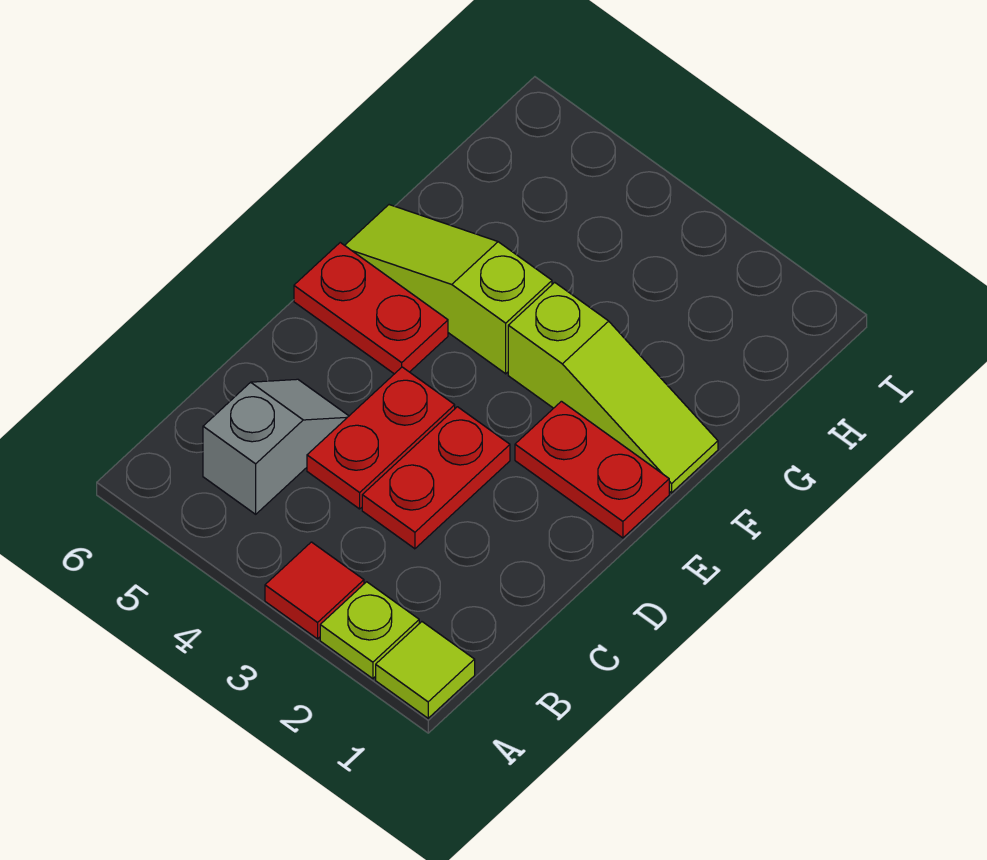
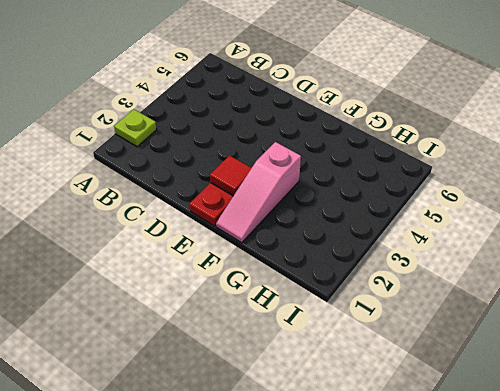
red tile E2 level 2 -> red tile A3 level 1
pink slope F1:F3 level 1 top 3 -> lime slope F1:F3 level 1 top 3
none -> lime tile A1 level 1
none -> grey slope B5:C5 level 1 top B

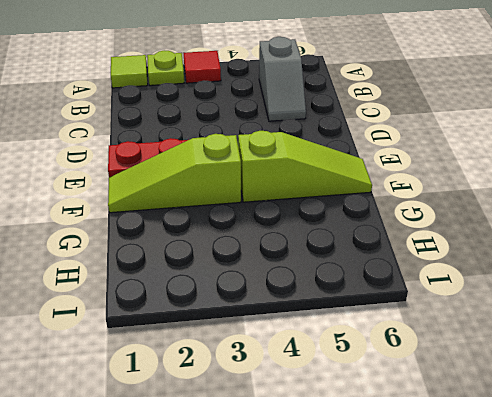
none -> red plate C3:D3 level 1
none -> red plate C4:D4 level 1

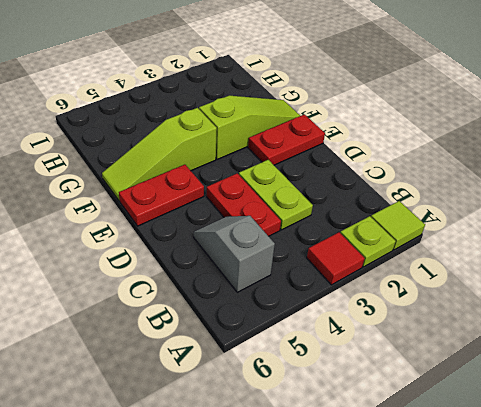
lime plate C3:D3 level 1 -> red plate C3:D3 level 1

